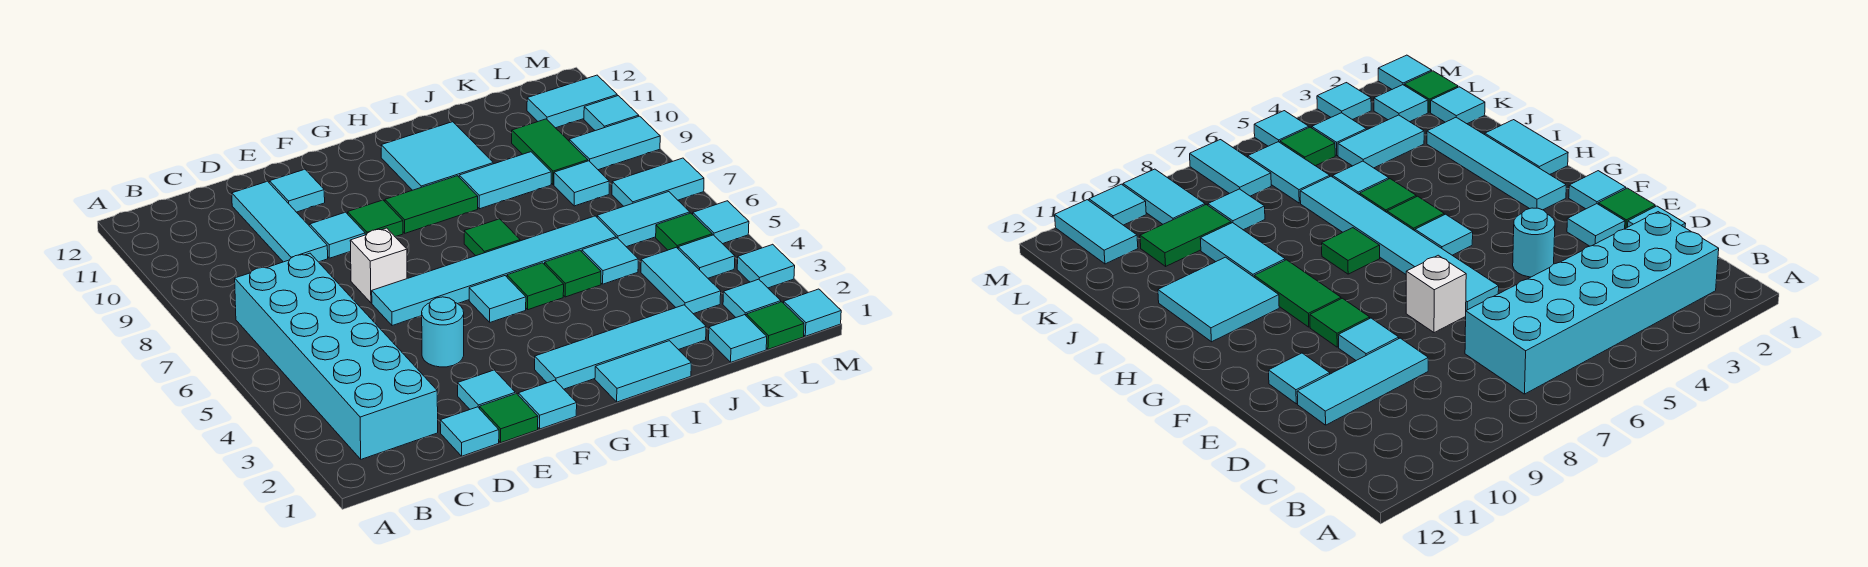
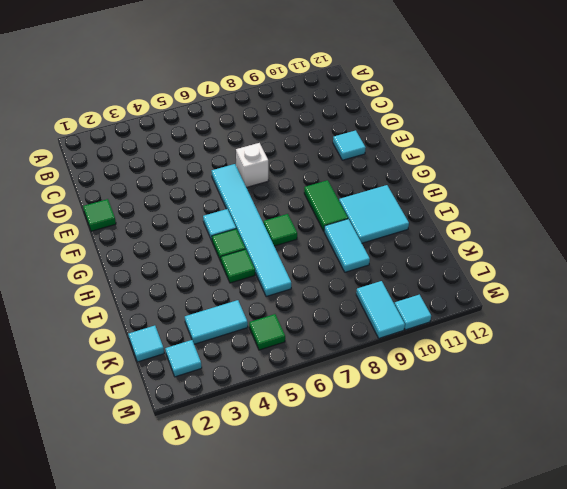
none -> cyan brick B2:C7 level 1
none -> cyan tile D1 level 1
none -> cyan tile D9:D11 level 1
none -> cyan tile E2 level 1

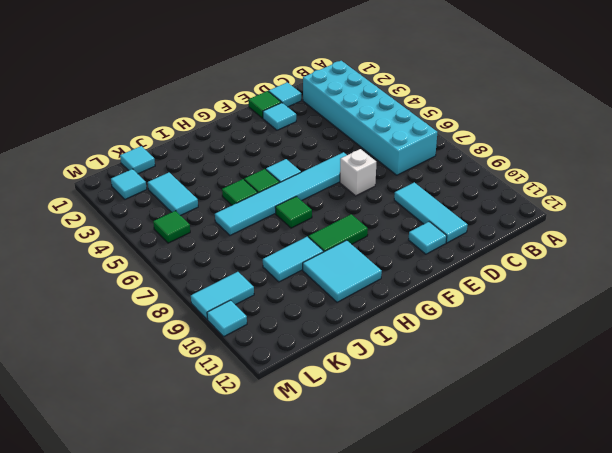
none -> cyan round brick E4 level 1
none -> cyan tile E9 level 1
none -> cyan tile F1 level 1
none -> green tile F9 level 1

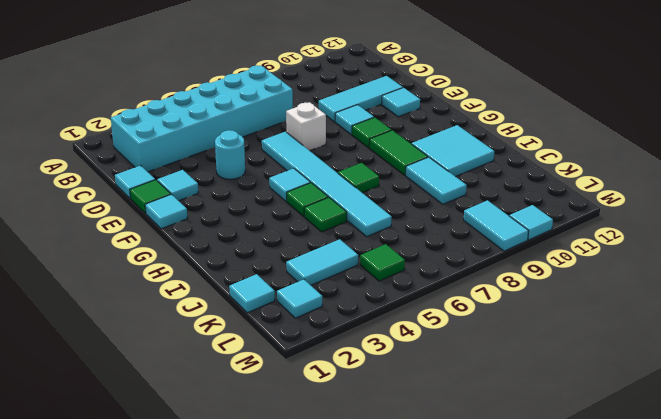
none -> cyan tile G2:J2 level 1
none -> cyan tile H1:I1 level 1
none -> cyan tile J5 level 1
none -> cyan tile K6:L6 level 1

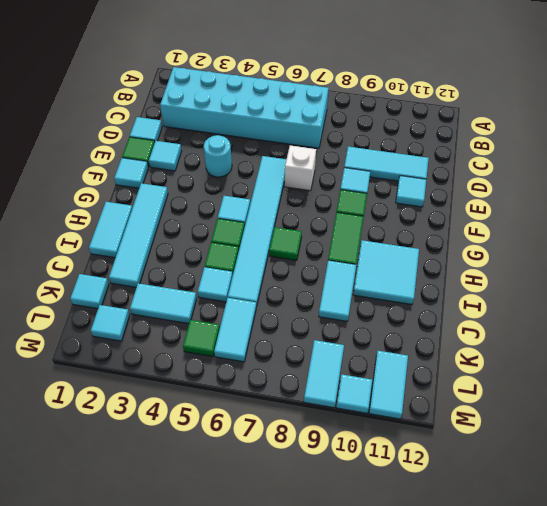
none -> cyan tile K8 level 1
none -> green tile K9:K10 level 1
none -> green tile L1 level 1
none -> cyan tile L4 level 1

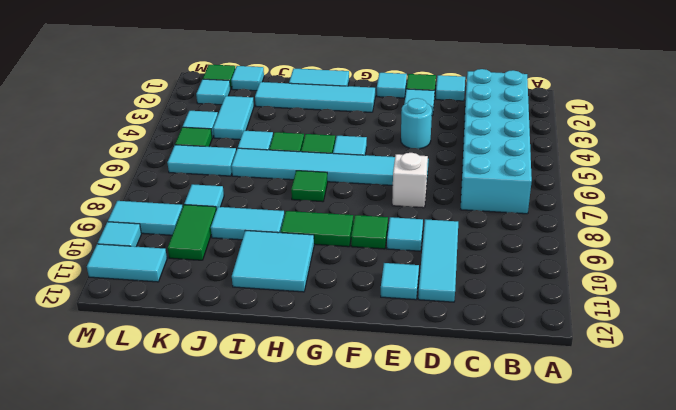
none -> cyan tile L7:M7 level 1
none -> cyan tile M1 level 1
none -> cyan tile M3 level 1
none -> cyan tile M5 level 1

